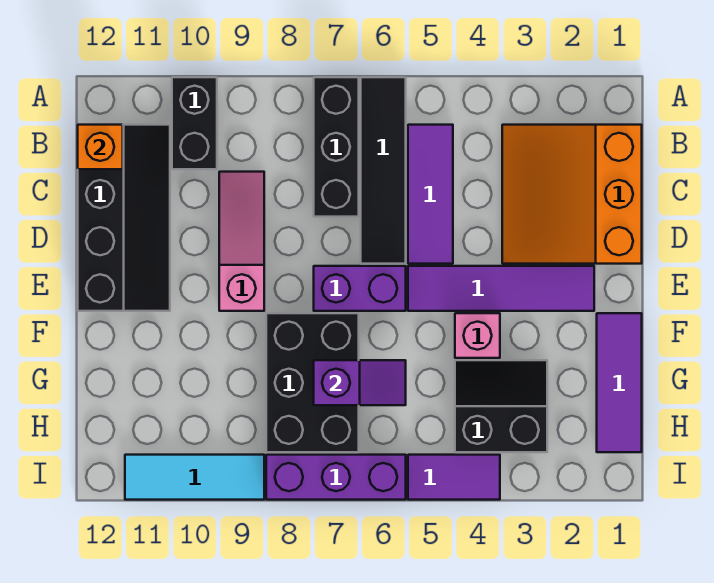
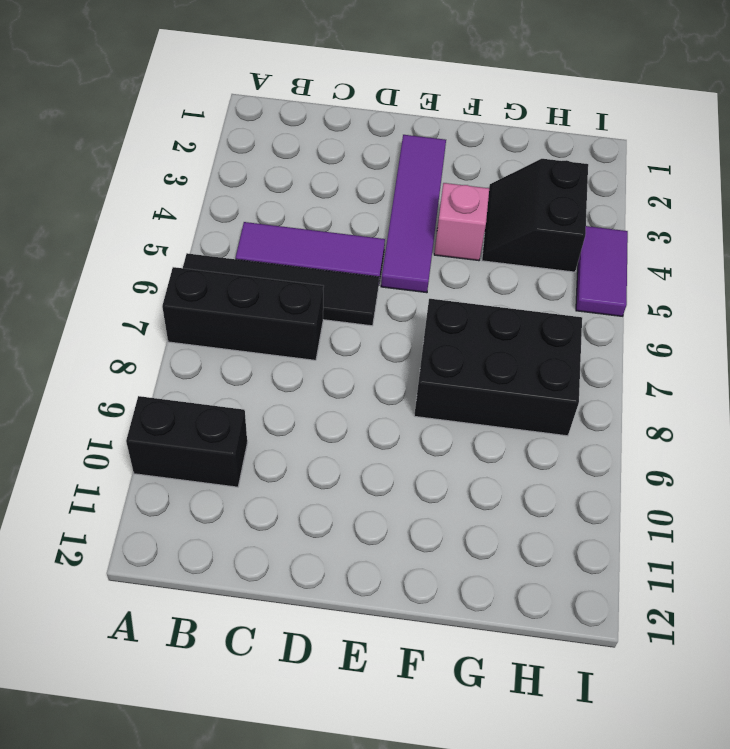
none -> orange slope B1:D3 level 1 top 1
none -> black slope B11:E12 level 1 top 12
none -> pink slope C9:E9 level 1 top E

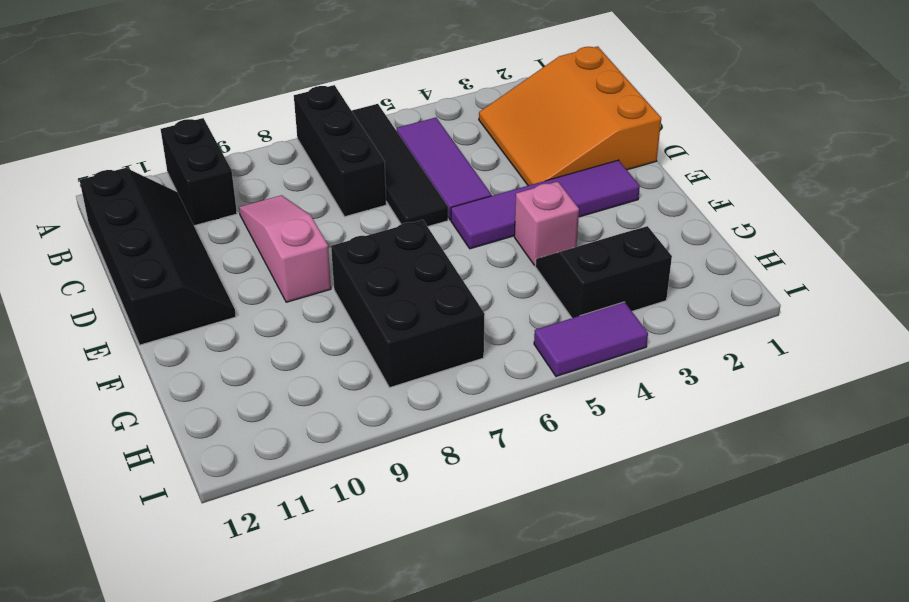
none -> purple brick E6:E7 level 1
none -> purple tile F1:H1 level 1
none -> purple brick I6:I8 level 1

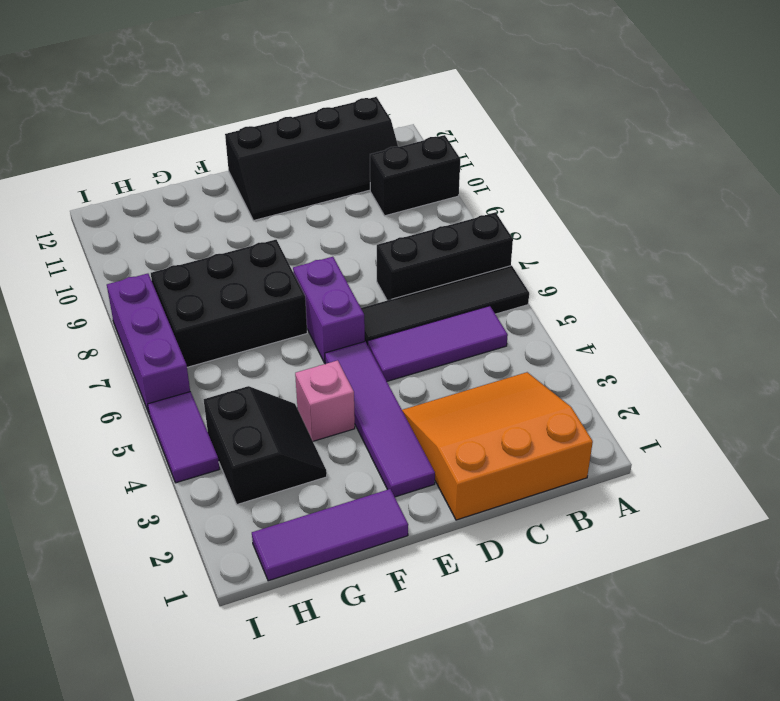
none -> pink slope C9:E9 level 1 top E
none -> cyan tile I9:I11 level 1
none -> orange brick B12 level 2

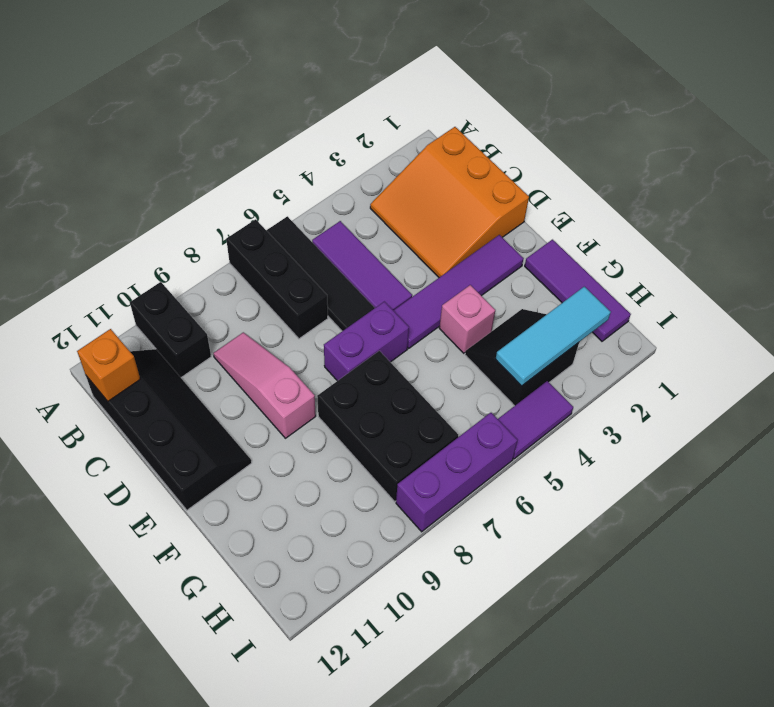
cyan tile H2:H4 level 2 -> cyan tile I9:I11 level 1
none -> purple slope G6:G7 level 2 top 7

